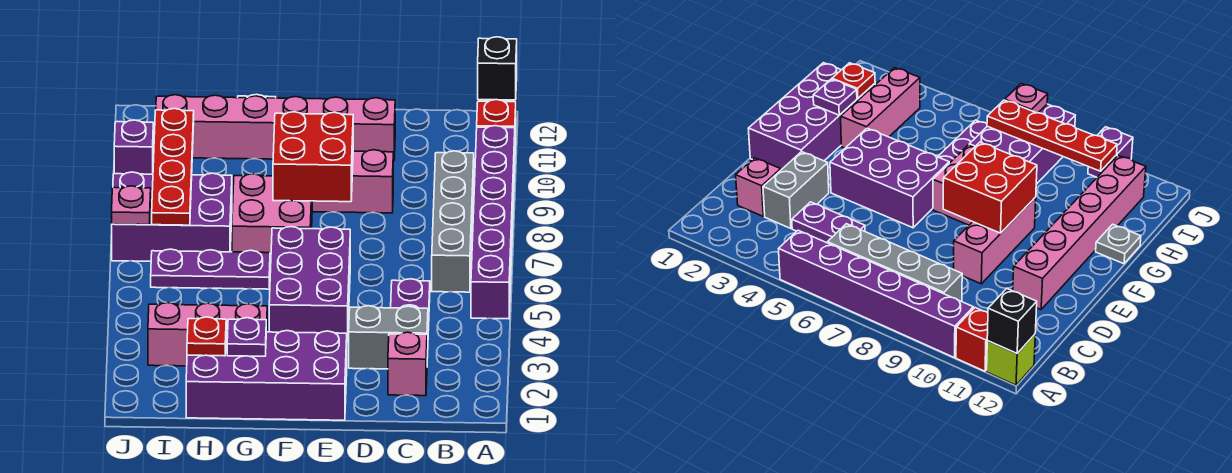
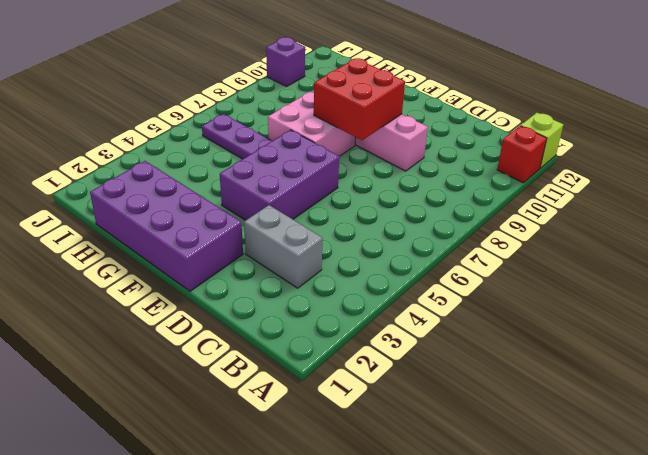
none -> purple brick A5:A10 level 1
none -> grey brick B6:B9 level 1
none -> pink brick C2 level 1

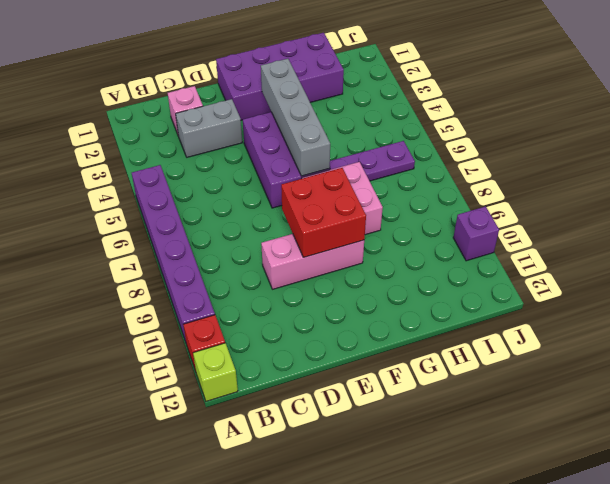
grey brick F3:F6 level 2 -> grey brick B6:B9 level 1
none -> purple plate C4:C5 level 1
none -> pink brick D11:I11 level 1
none -> pink brick G3:I3 level 1

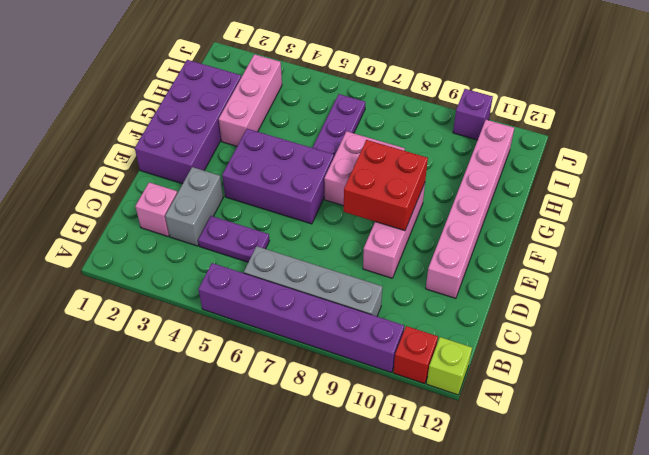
none -> grey plate G12 level 1
none -> purple brick H7:J8 level 1
none -> black brick A12 level 2

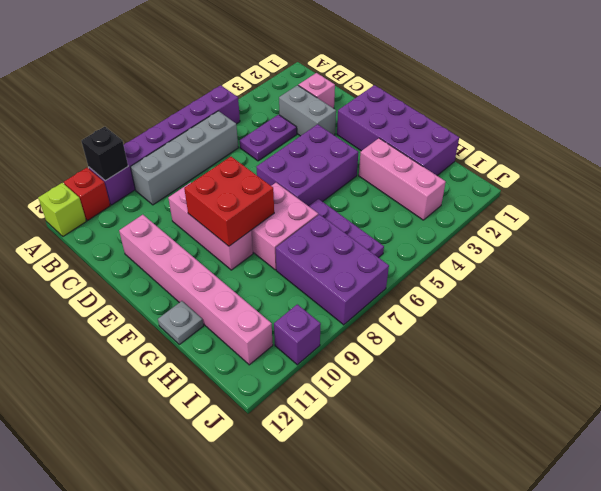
black brick A10 level 2 -> black brick A12 level 2
none -> purple plate G2 level 2
none -> red plate H2 level 2
none -> red plate I7:I10 level 2

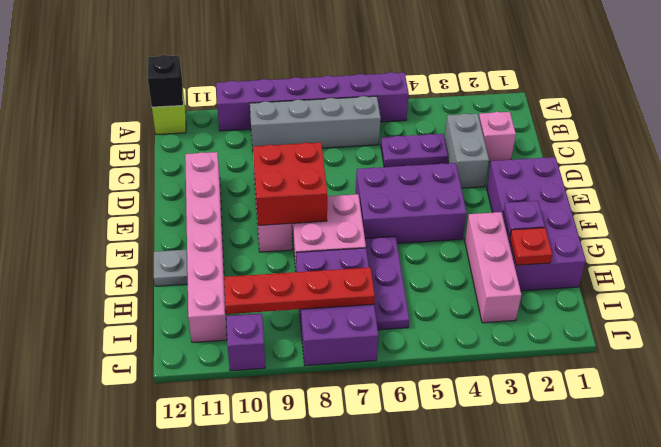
none -> red brick A11 level 1
none -> pink plate J7 level 2

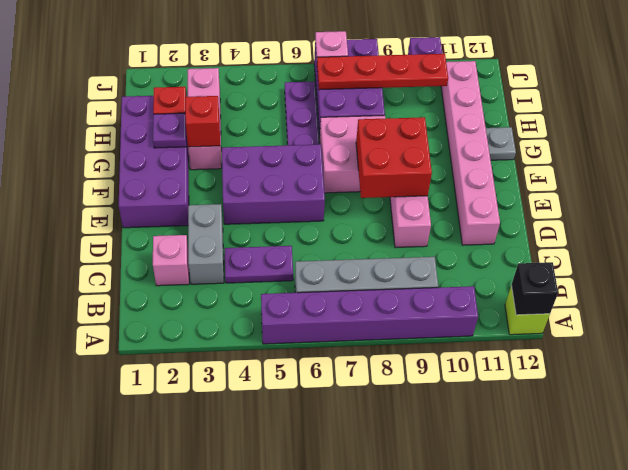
red brick G3 level 2 -> red brick A11 level 1

